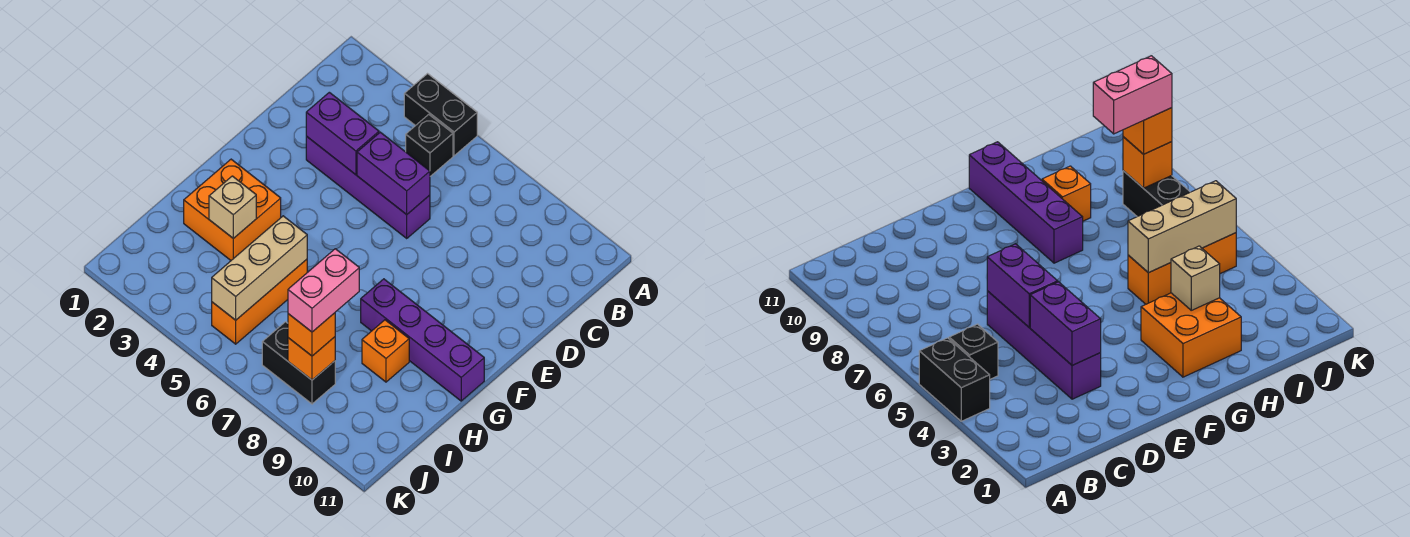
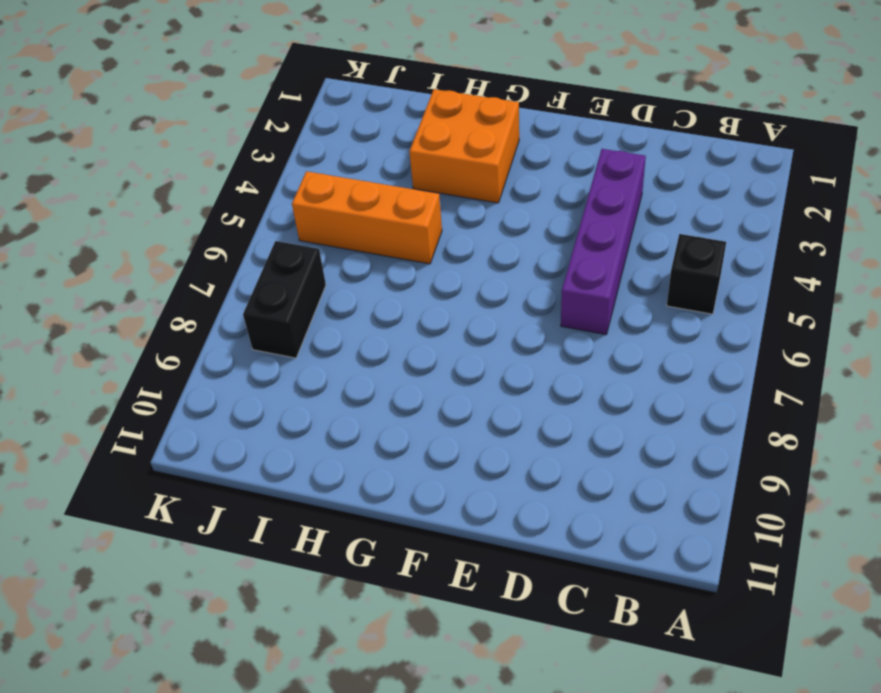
none -> black brick A4:A5 level 1
none -> purple brick G8:G11 level 1
none -> orange brick H9 level 1

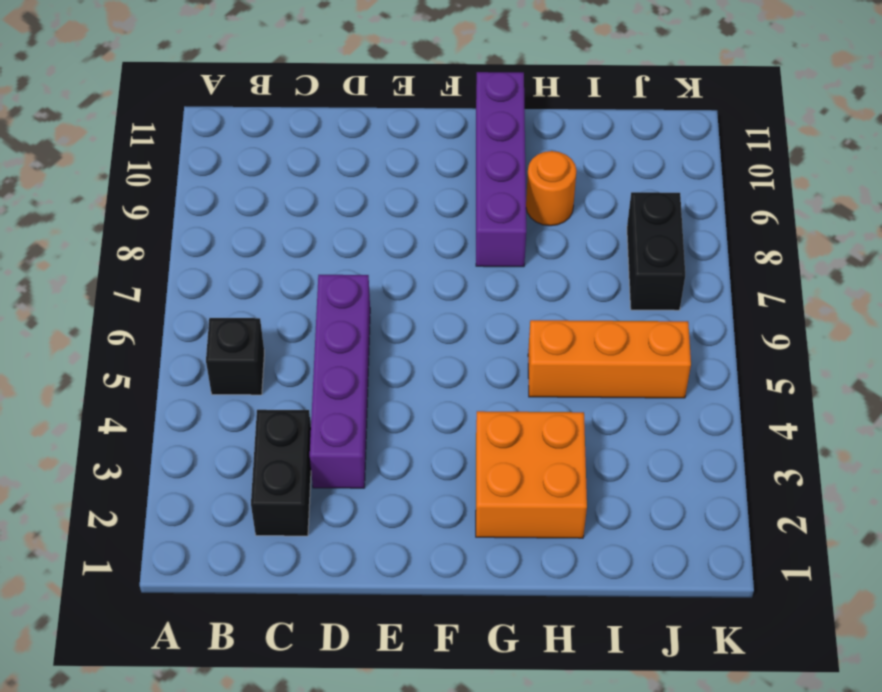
black brick C2:C3 level 1 -> black brick A4:A5 level 1
orange round brick H9 level 1 -> orange brick H9 level 1
none -> purple brick D3:D4 level 2
none -> purple brick D5:D6 level 2
none -> tan brick H3 level 2

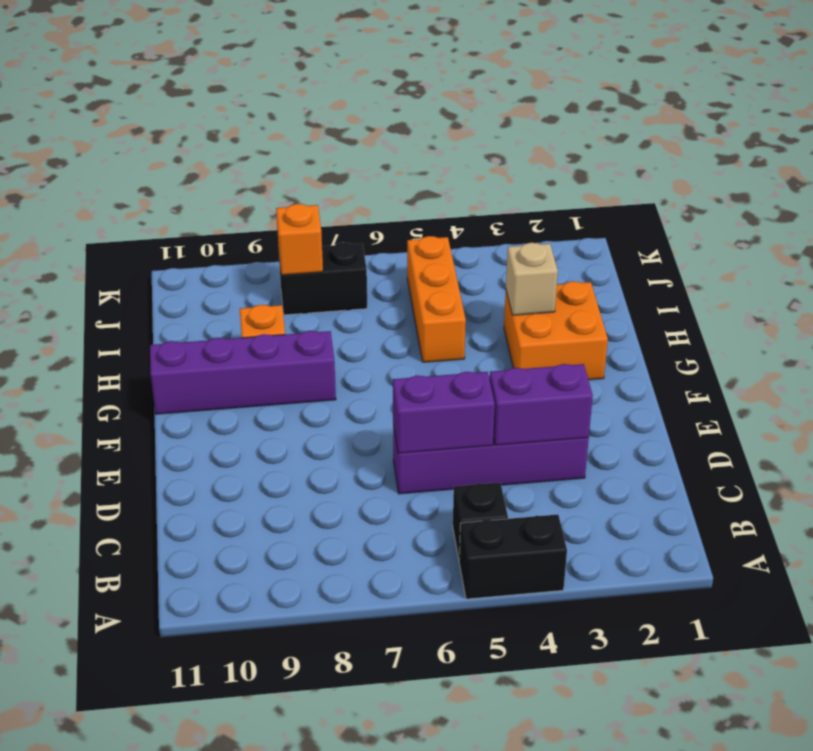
none -> tan brick H5:J5 level 2
none -> orange brick J8 level 3
none -> pink brick I8:J8 level 4

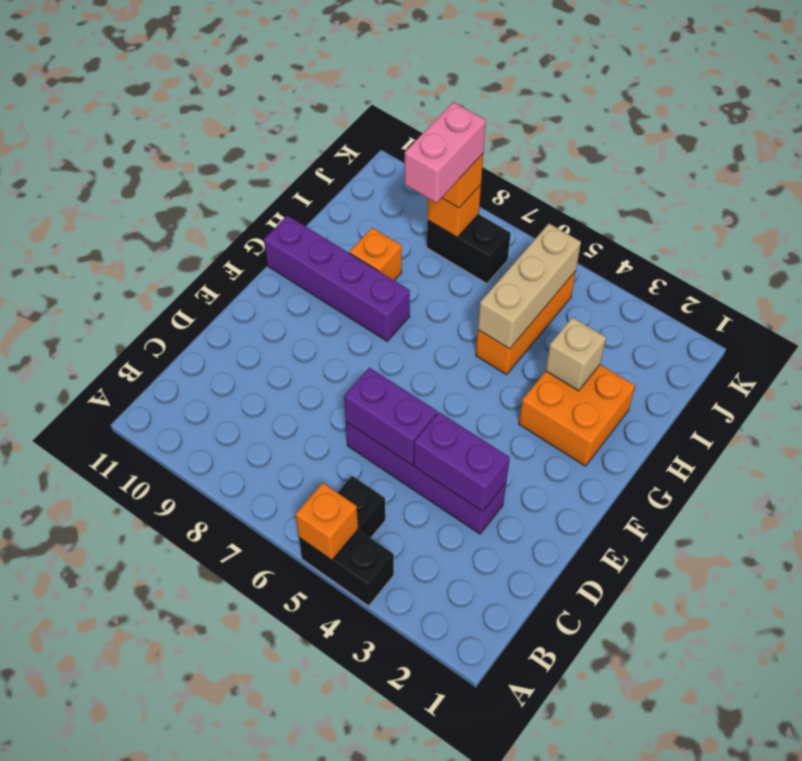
orange brick A5 level 2 -> none

